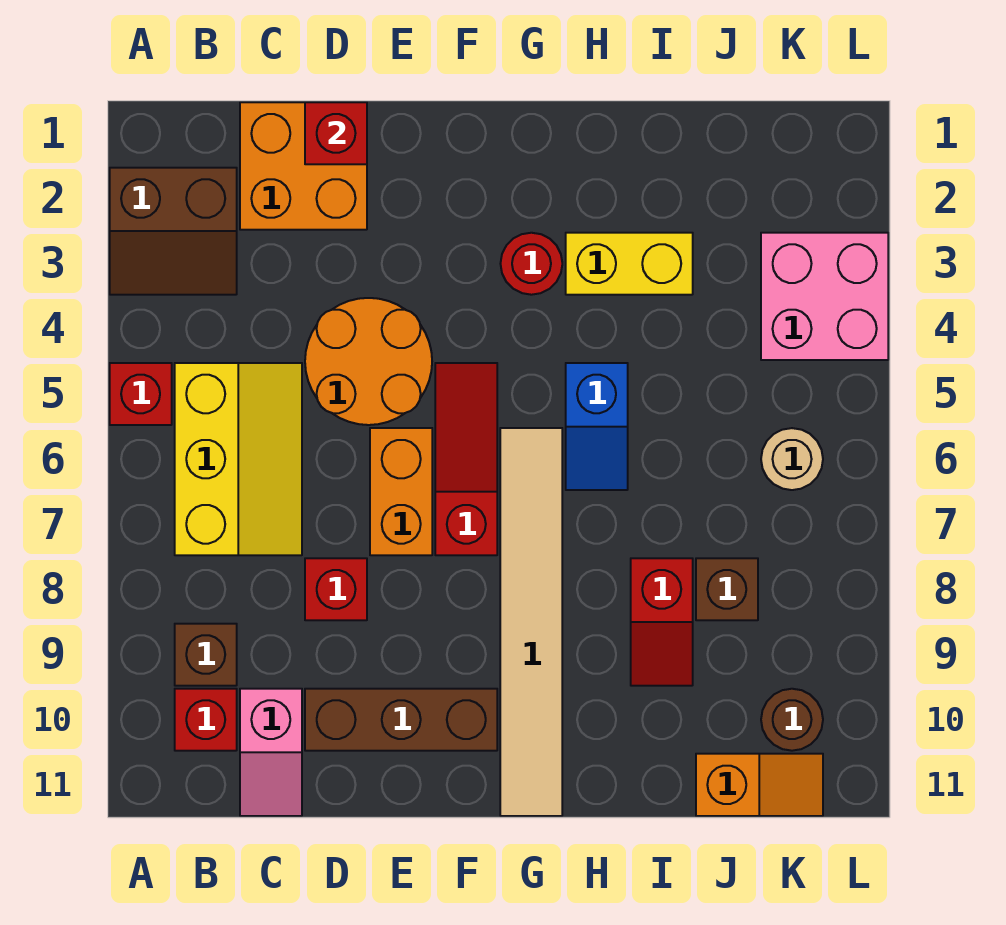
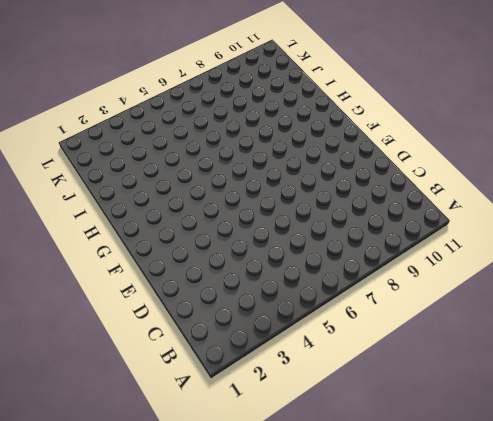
none -> brown slope A2:B3 level 1 top 2
none -> red brick A5 level 1
none -> yellow slope B5:C7 level 1 top B

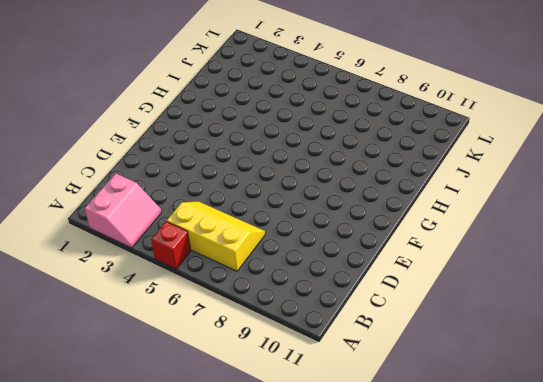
pink slope A2:B3 level 1 top 2 -> brown slope A2:B3 level 1 top 2
none -> brown brick B9 level 1
none -> red brick B10 level 1
none -> orange brick C1:D2 level 1

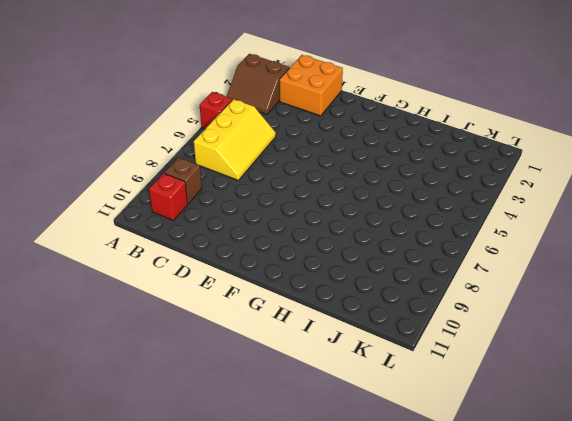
none -> pink slope C10:C11 level 1 top 10
none -> orange round brick D4:E5 level 1
none -> red brick D8 level 1

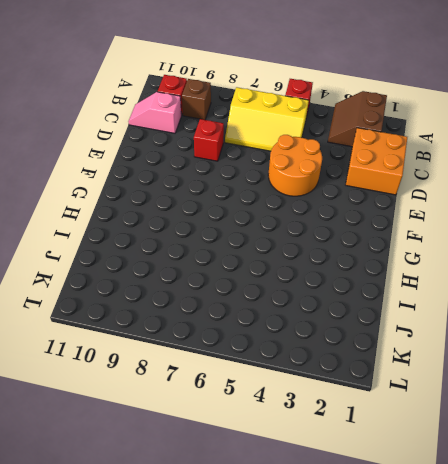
none -> brown brick D10:F10 level 1
none -> orange brick E6:E7 level 1
none -> red slope F5:F7 level 1 top 7

